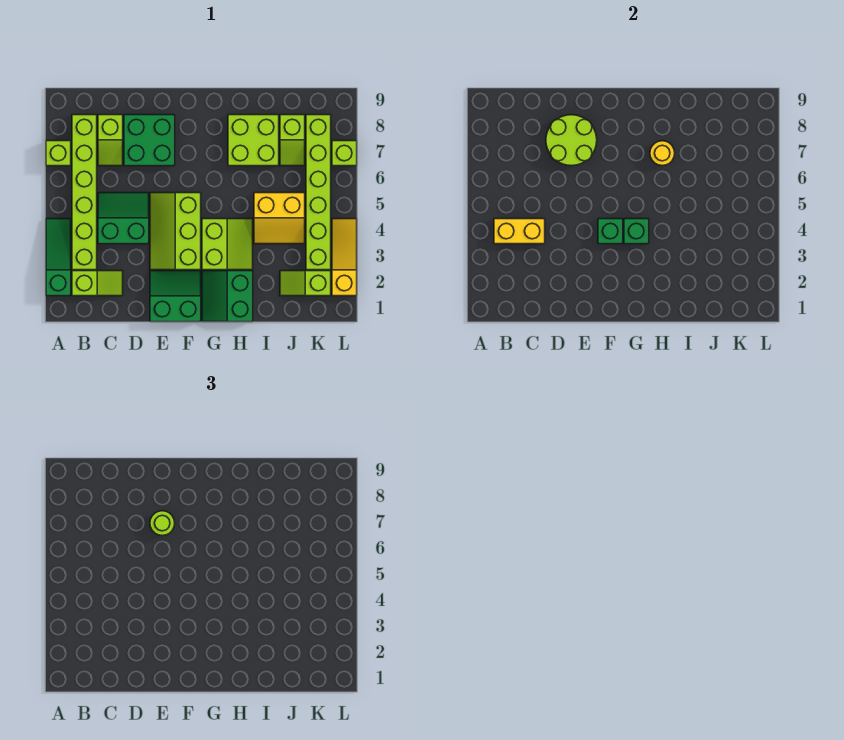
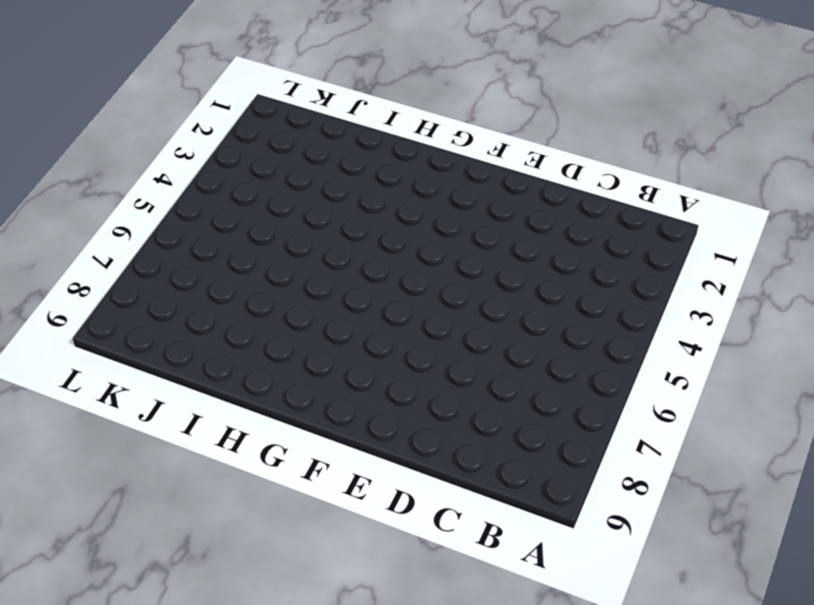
none -> green slope A2:A4 level 1 top 2
none -> lime brick A7 level 1
none -> lime slope B2:C2 level 1 top B

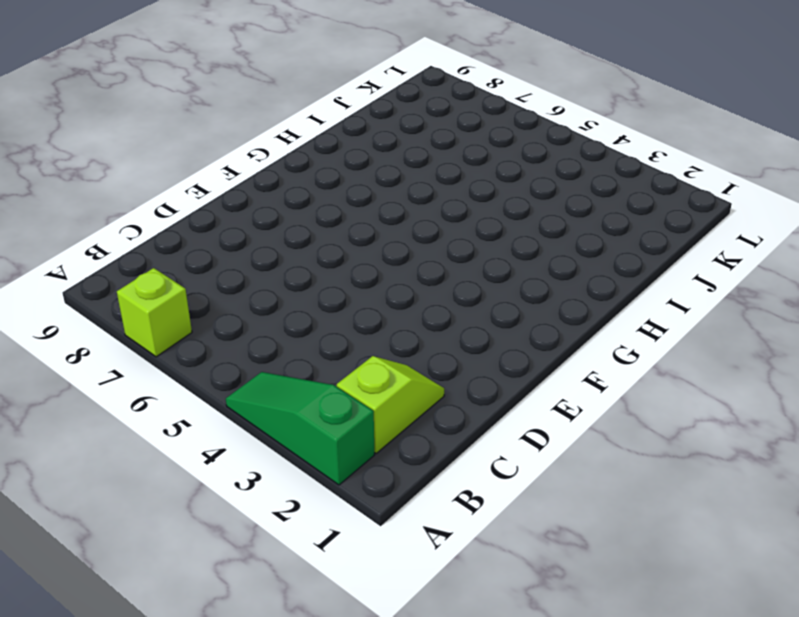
none -> lime brick B3:B8 level 1
none -> green slope C4:D5 level 1 top 4
none -> lime slope C7:C8 level 1 top 8

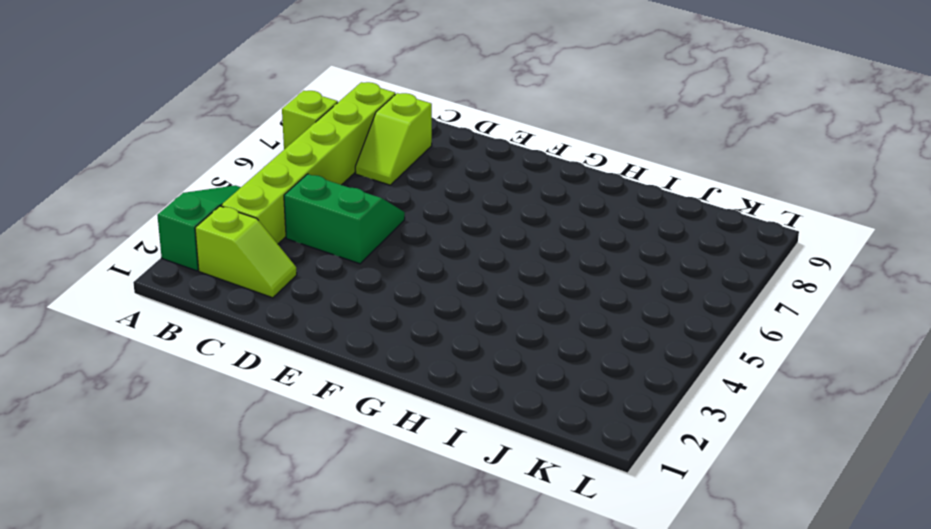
none -> green brick D7:E8 level 1
none -> green slope E1:F2 level 1 top 1
none -> lime slope E3:F5 level 1 top F

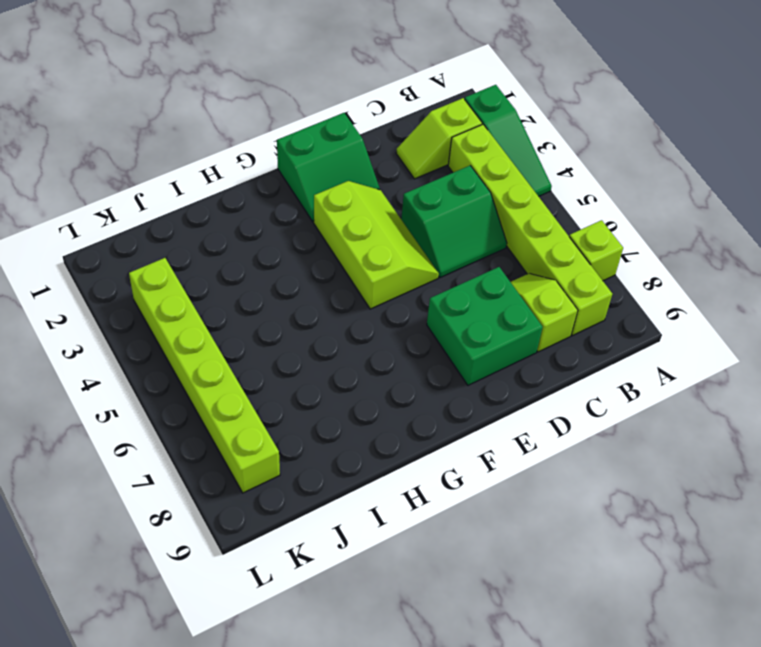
none -> green slope G1:H2 level 1 top H
none -> lime slope G3:H4 level 1 top G
none -> lime brick H7:I8 level 1

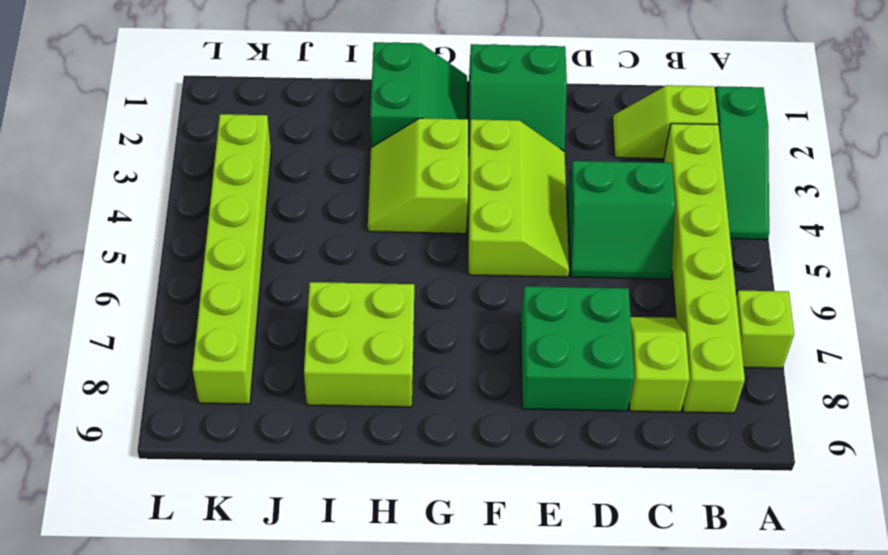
none -> yellow slope I4:J5 level 1 top 5
none -> lime slope J2:K2 level 1 top K
none -> lime slope J7:J8 level 1 top 8

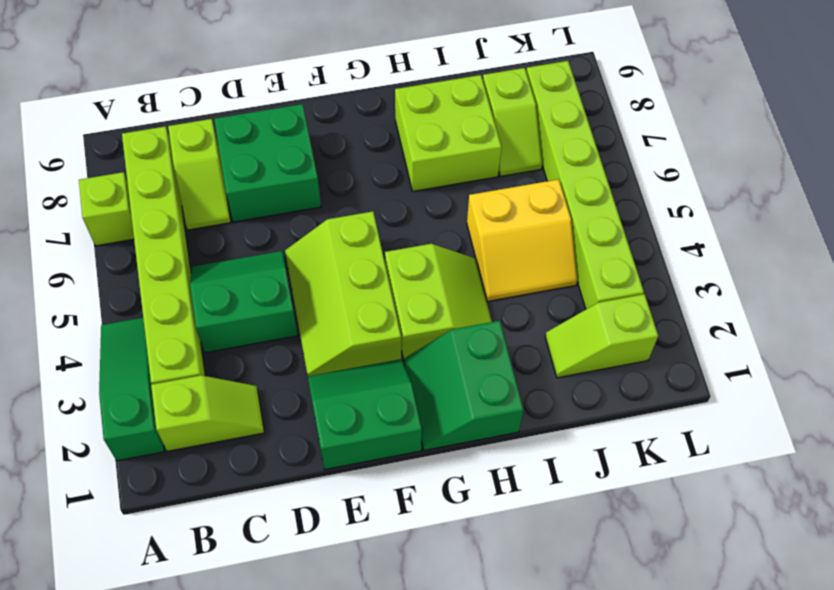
none -> yellow slope L2:L4 level 1 top 2
none -> lime brick L7 level 1
none -> yellow brick B4:C4 level 2

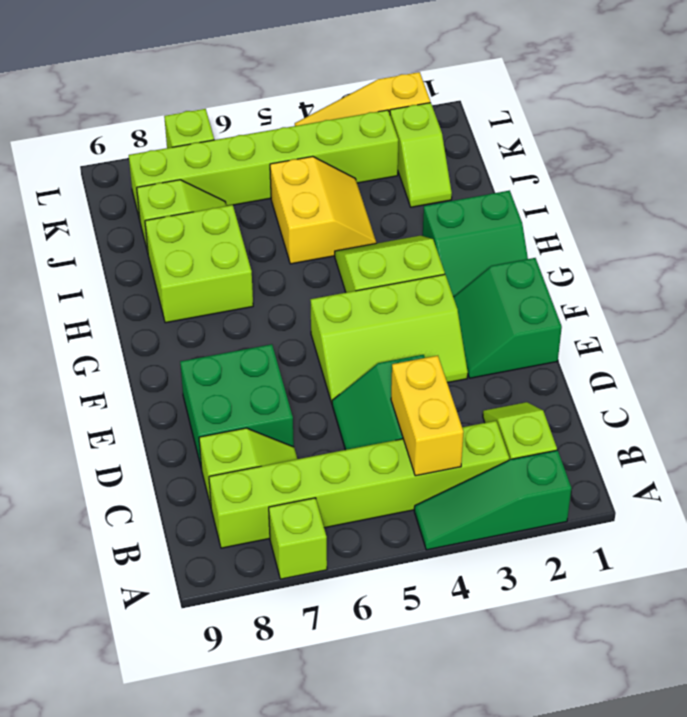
none -> lime round brick D7:E8 level 2
none -> green brick F4 level 2
none -> green brick G4 level 2

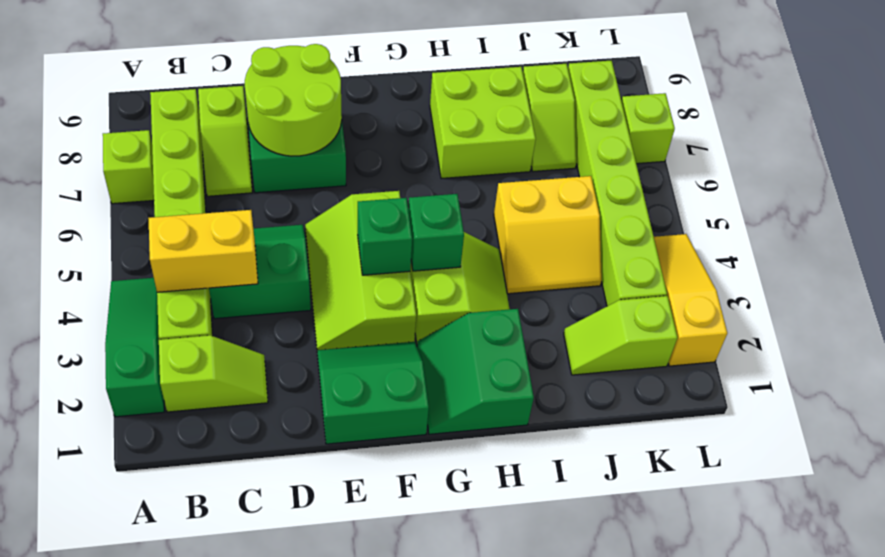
none -> yellow round brick H7 level 2
none -> lime round brick E7 level 3

